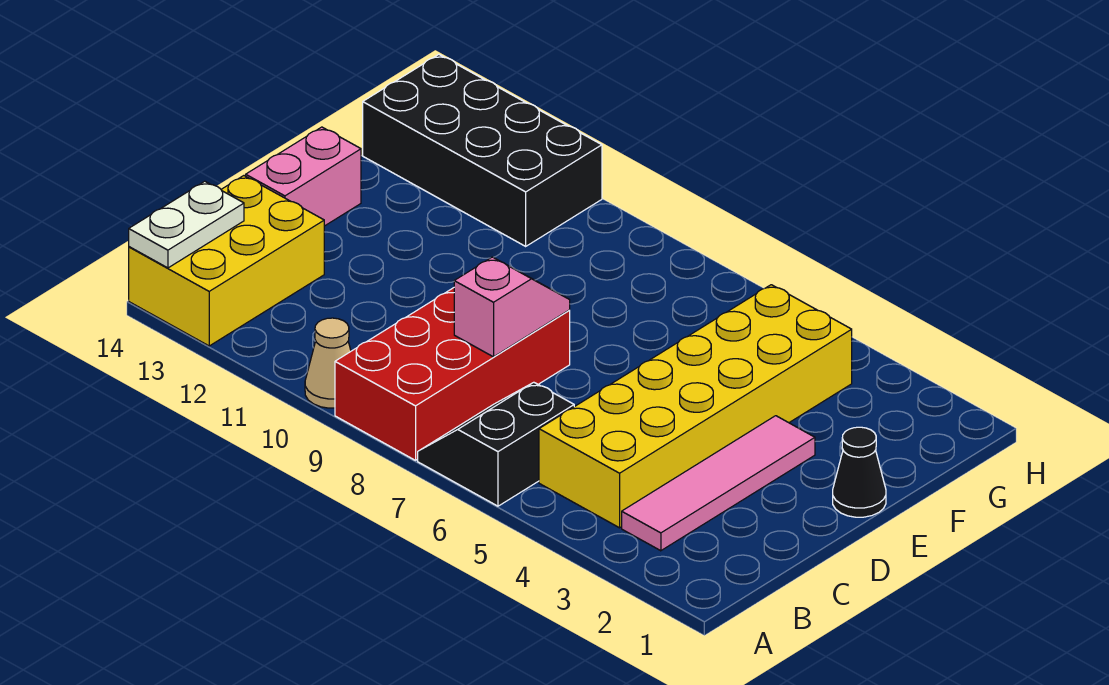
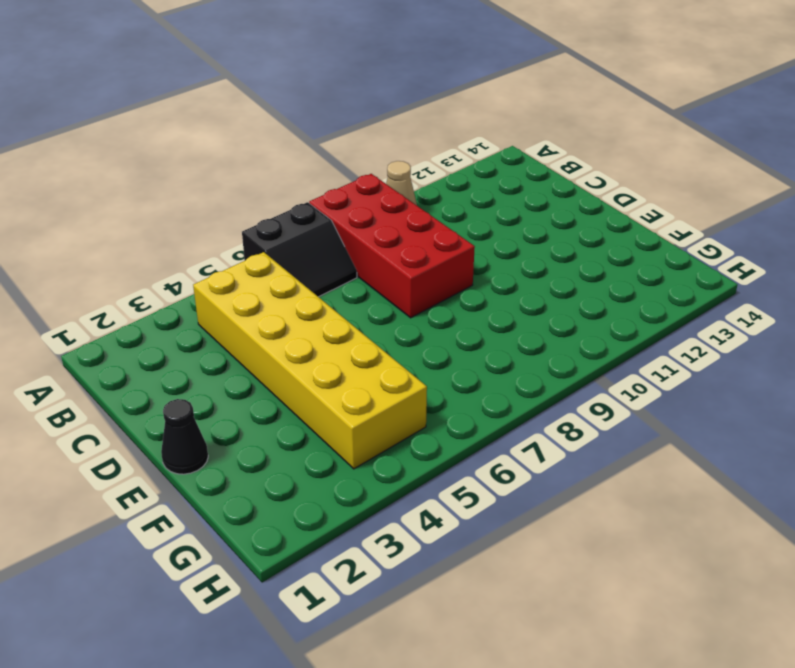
black slope A6:B7 level 1 top A -> black slope A6:B7 level 1 top 6
none -> yellow brick A13:C14 level 1
none -> pink tile B3:E3 level 1

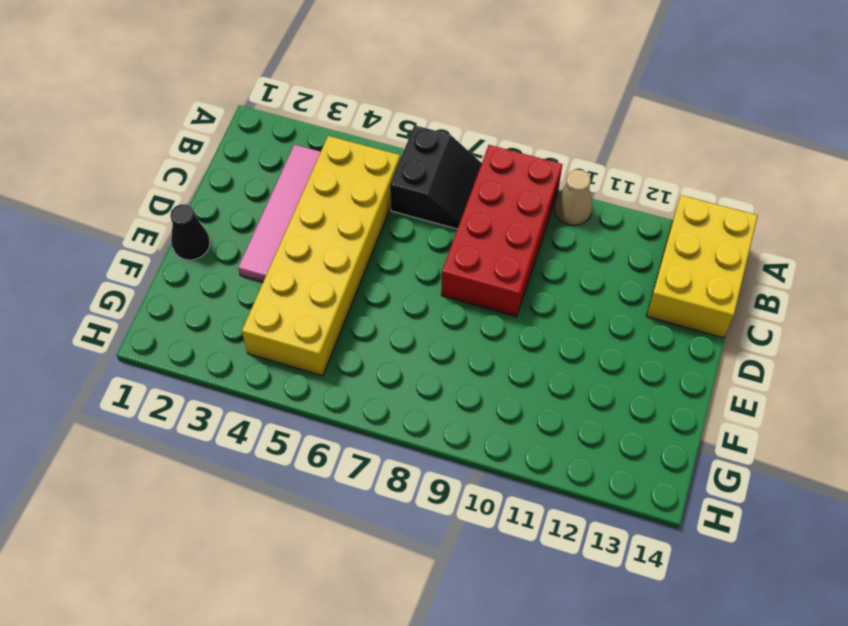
none -> pink brick D14:E14 level 1
none -> black brick G11:H14 level 1

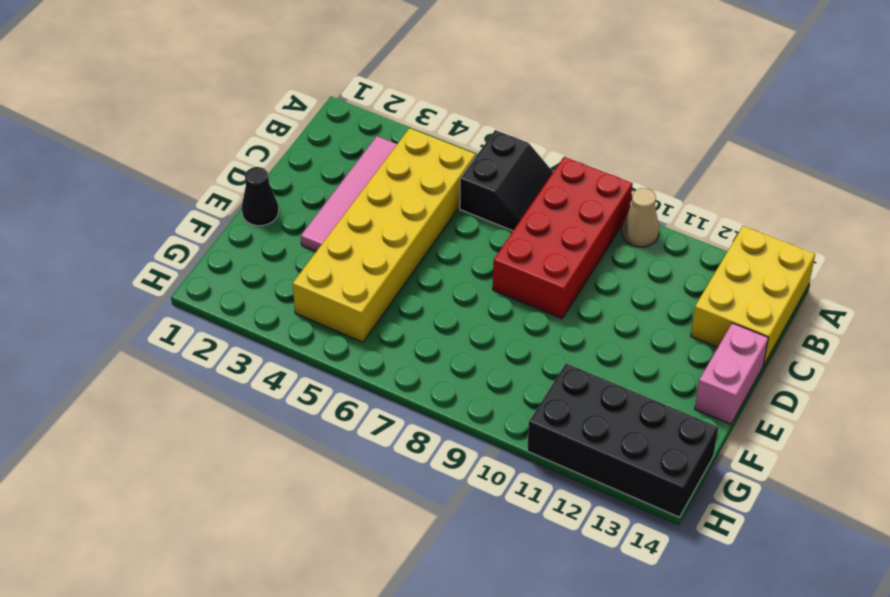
none -> white plate A14:B14 level 2
none -> pink slope C8:D8 level 2 top C

